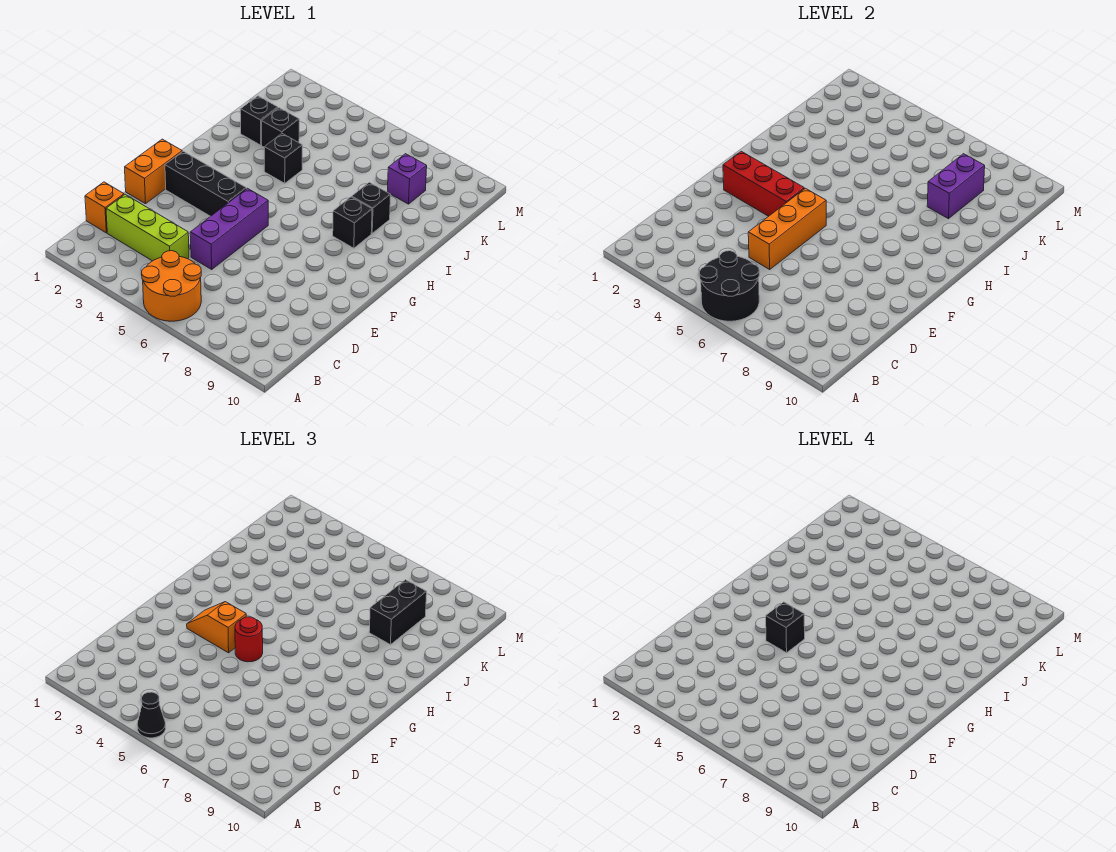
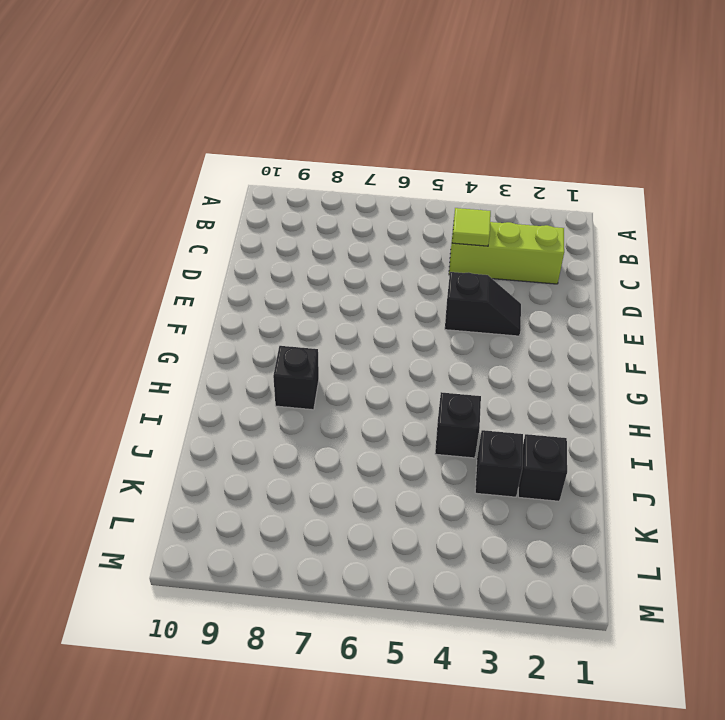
lime tile C4 level 2 -> none
black slope E3:E4 level 1 top 4 -> none
none -> orange round brick A5:B6 level 1
none -> orange brick C1 level 1
none -> purple brick D5:F5 level 1

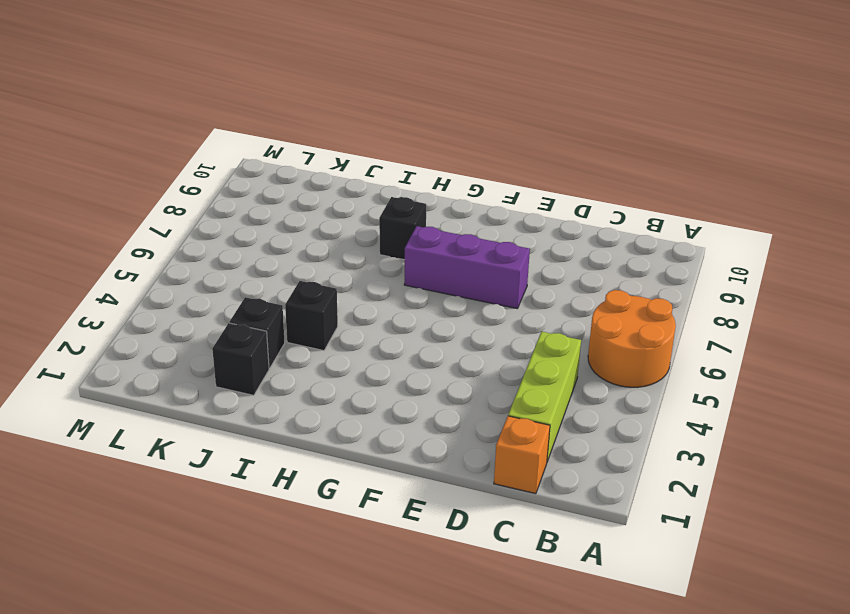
purple brick E7:G7 level 1 -> purple brick D5:F5 level 1
none -> orange brick E1:F1 level 1
none -> black brick F2:F4 level 1
none -> black brick I8 level 1

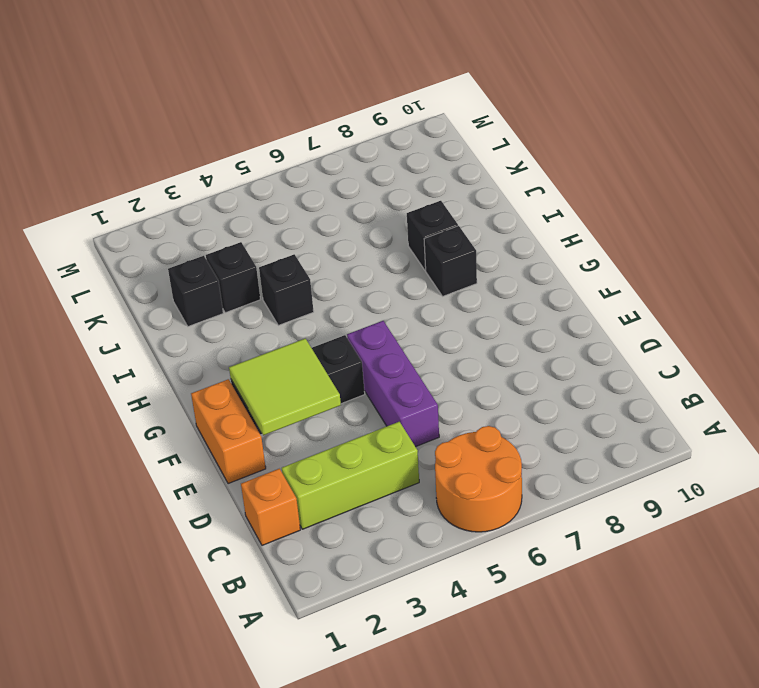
lime tile E2:F3 level 2 -> red brick F2:F4 level 2
none -> purple brick K8 level 1
none -> black round brick A5:B6 level 2
none -> orange brick D5:F5 level 2

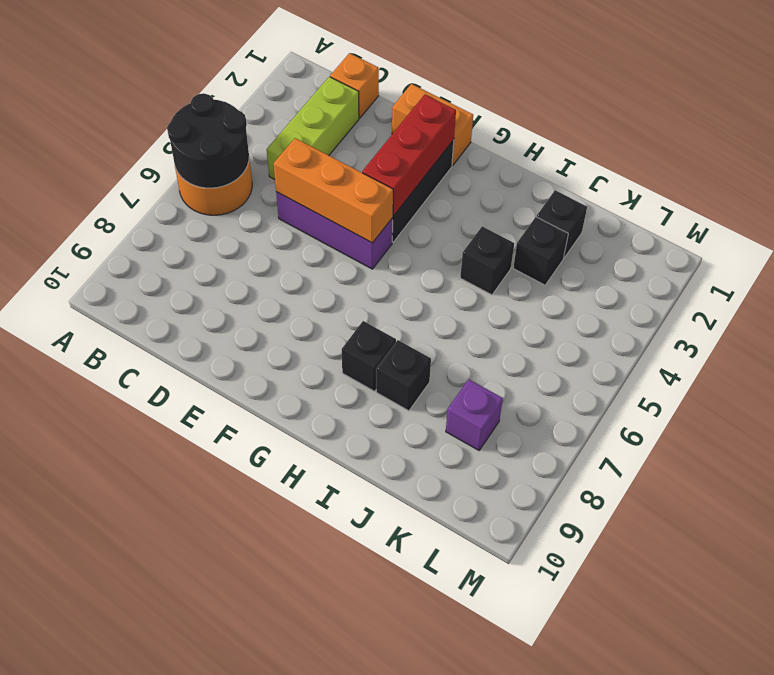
none -> purple brick J8:K8 level 2
none -> black cone A5 level 3
none -> orange slope F3:F4 level 3 top 4

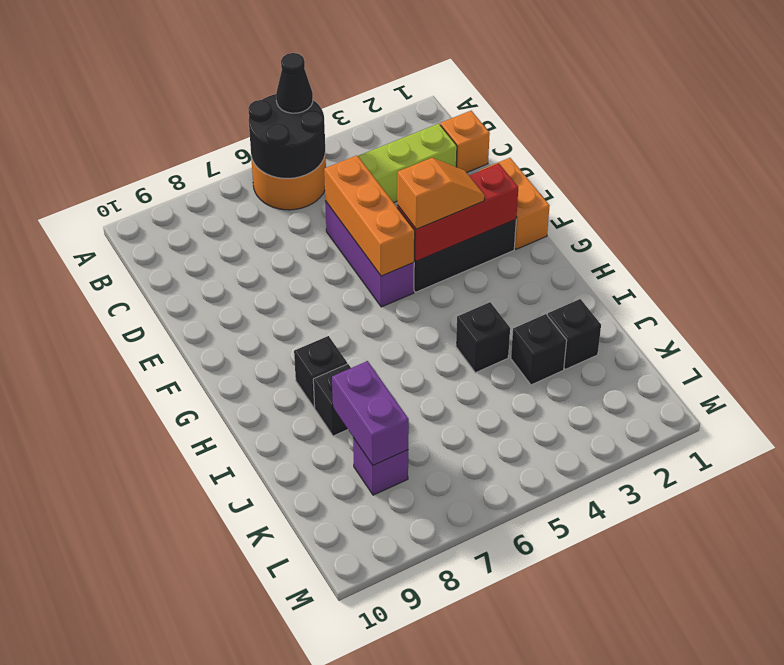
none -> red round brick F5 level 3
none -> black brick J8:K8 level 3
none -> black brick F4 level 4

